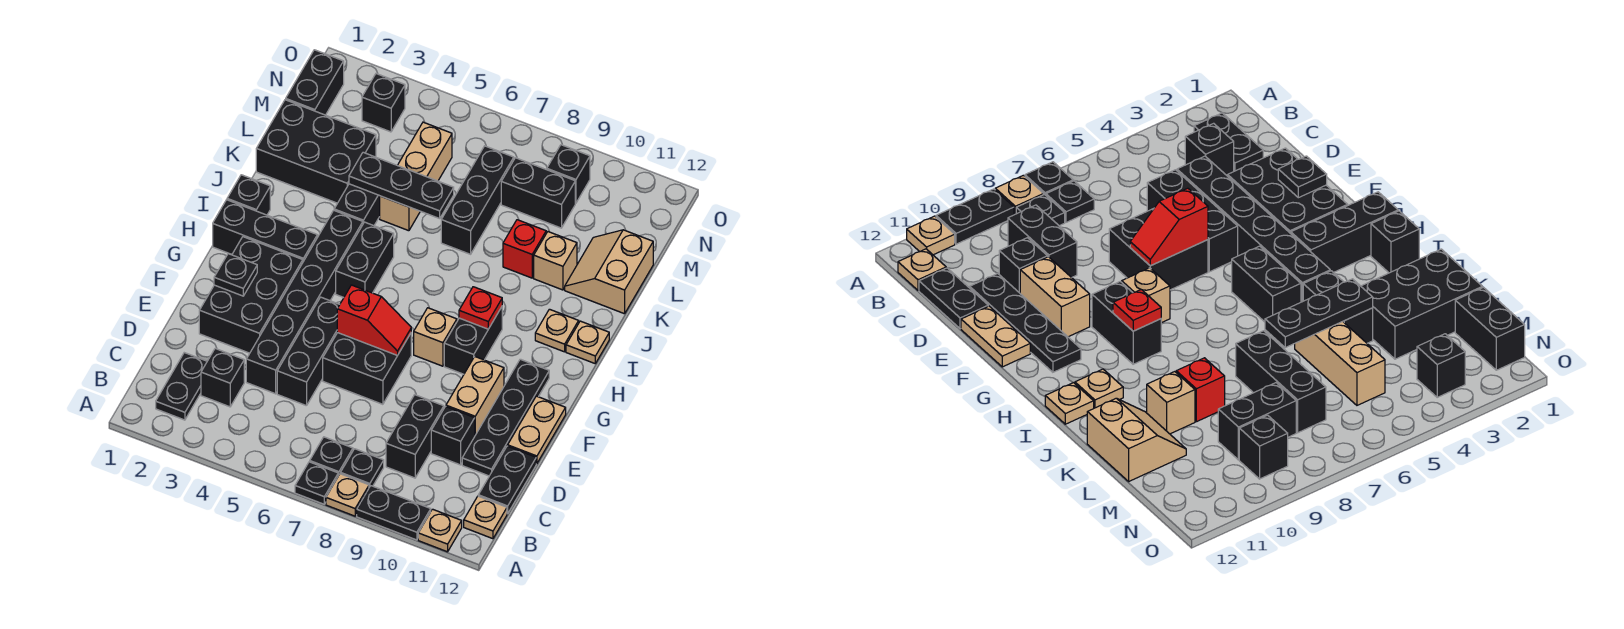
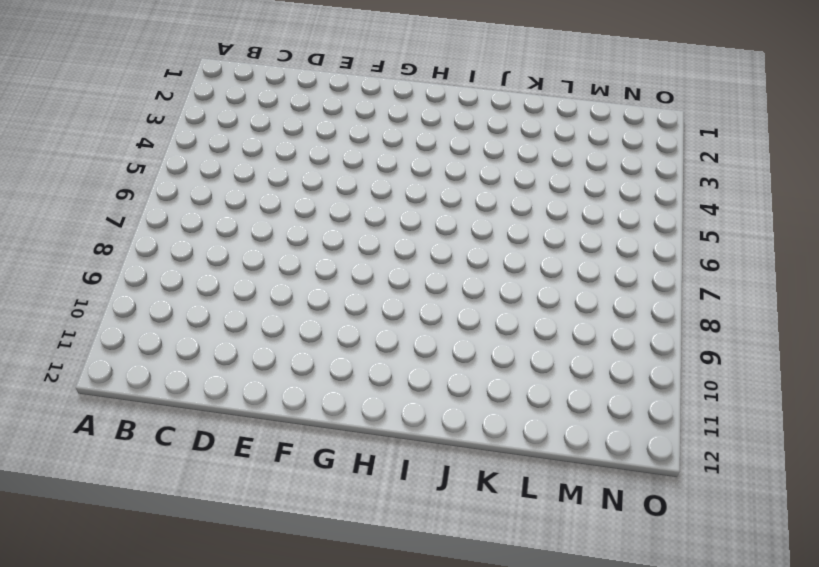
none -> black plate A7 level 1
none -> tan plate A8 level 1
none -> black plate A9:A10 level 1
none -> tan plate A11 level 1

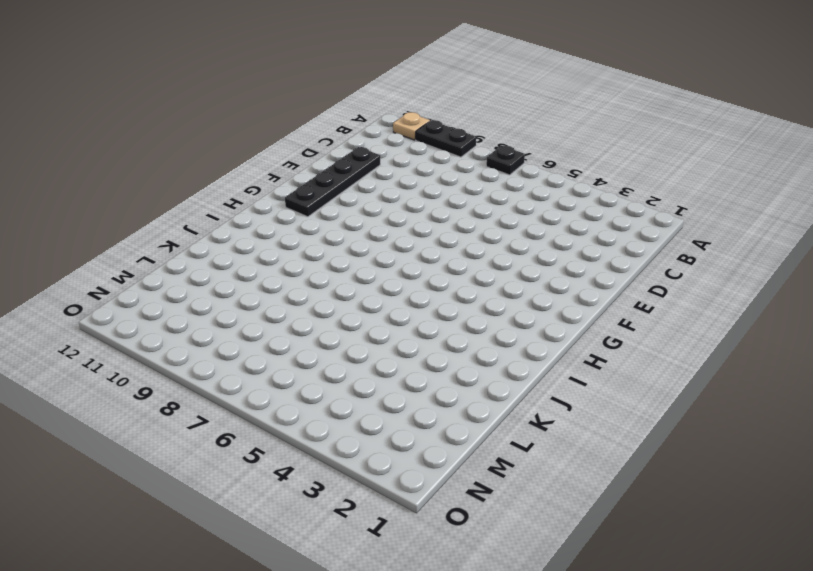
none -> tan plate A8 level 1
none -> black plate B2:C2 level 1
none -> black plate B7 level 1
none -> black plate B8 level 1

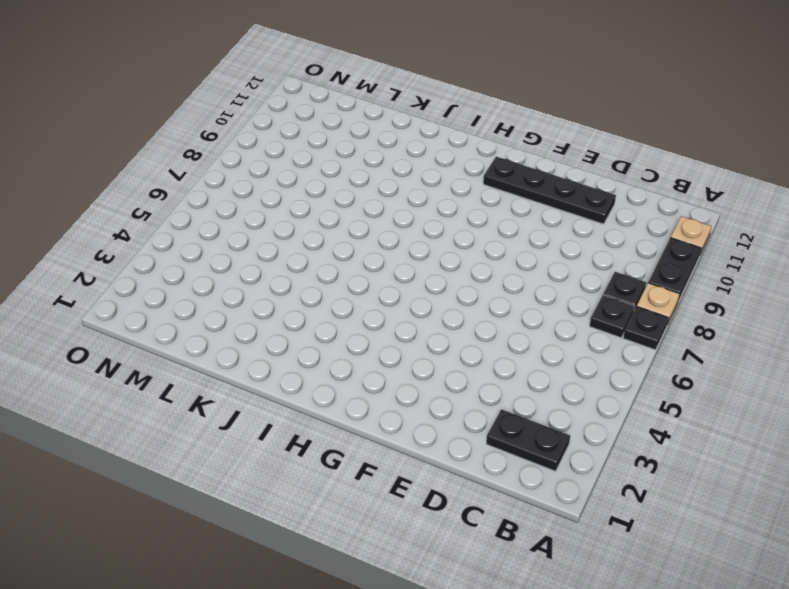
none -> tan plate B12 level 1
none -> black brick C3 level 1
none -> black brick C9:D9 level 1
none -> black plate C12:D12 level 1

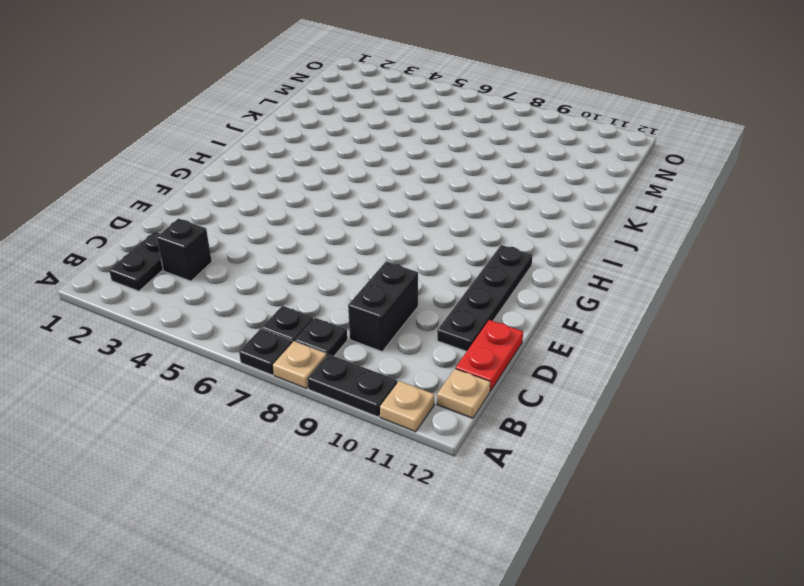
red plate C12:D12 level 1 -> black plate C12:D12 level 1
none -> black brick D4:I4 level 1
none -> black brick D5:F5 level 1
none -> black brick D10 level 1
none -> black brick E2:G3 level 1

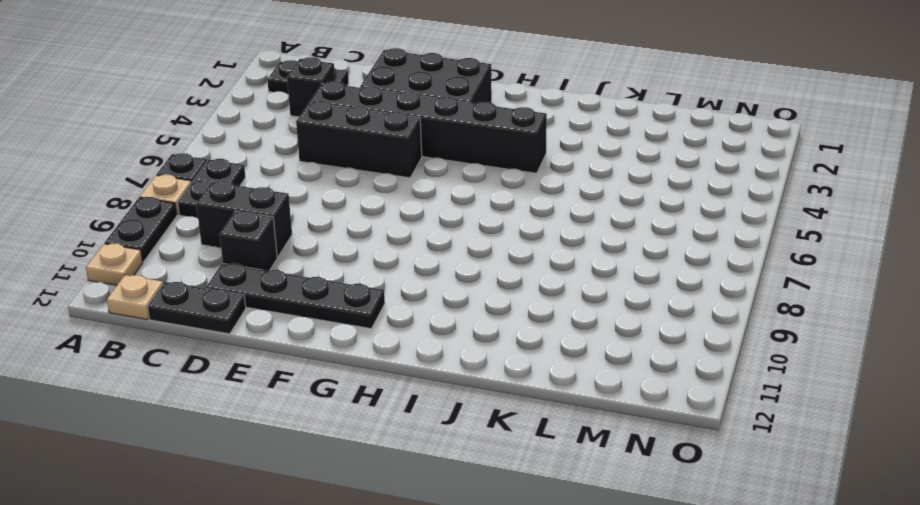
none -> black brick E6:F7 level 1
none -> tan brick E10:F10 level 1
none -> tan plate E12:F12 level 1
none -> tan brick G8 level 1

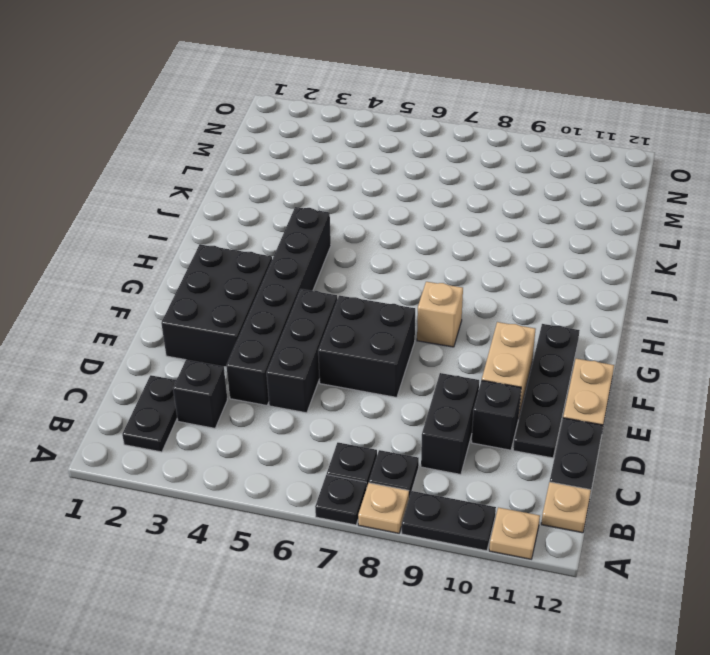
none -> black brick G9:H9 level 1
none -> black brick H1:H3 level 1
none -> black brick H5:I5 level 1
none -> black brick I1 level 1

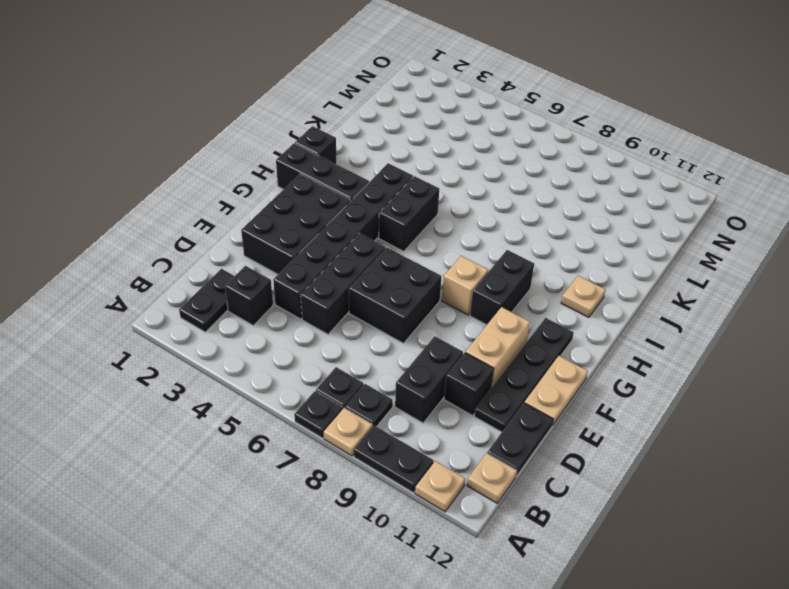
none -> tan plate I12 level 1
none -> black brick J4:K4 level 1
none -> black brick K1:L3 level 1
none -> tan brick K5:M5 level 1

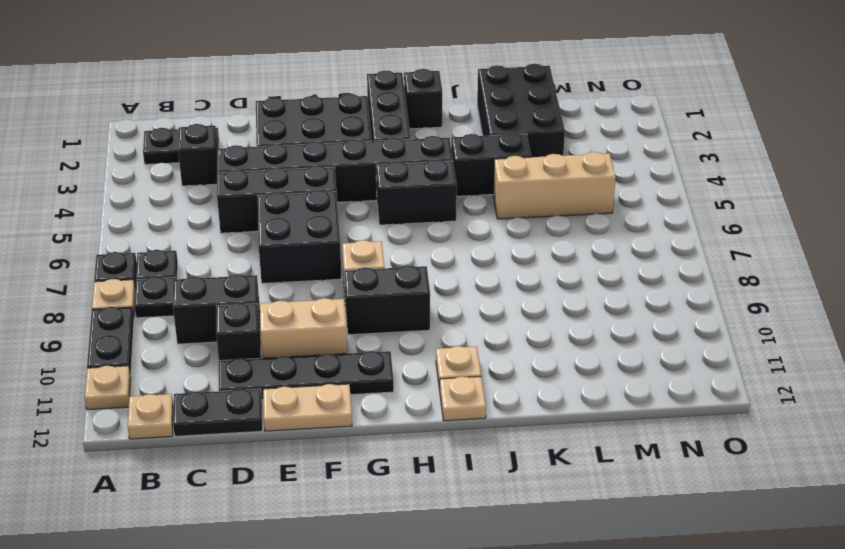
none -> black brick K7:M7 level 1
none -> red brick K9 level 1
none -> tan brick K10 level 1
none -> tan slope K11:L12 level 1 top 12

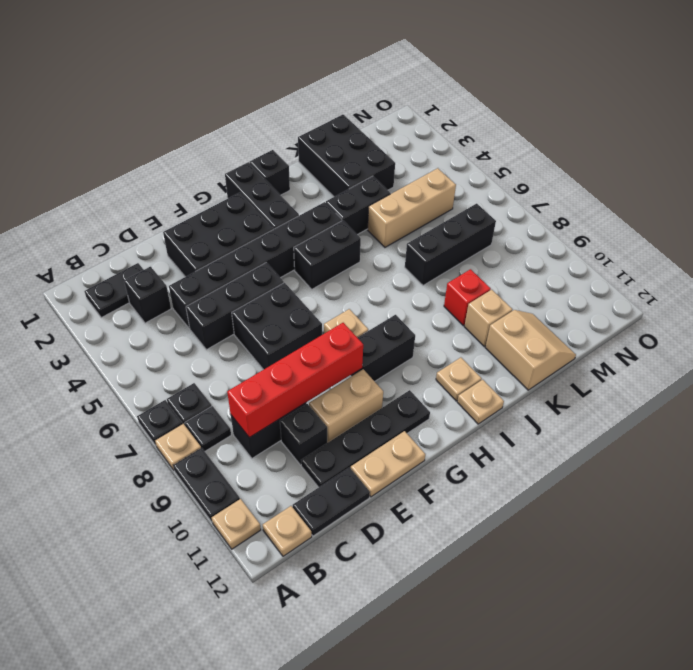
red brick C9:F9 level 2 -> none
tan slope K11:L12 level 1 top K -> tan slope K11:L12 level 1 top 12
none -> black brick M1:N1 level 1
none -> black brick M8:M9 level 1
none -> black brick N3 level 1
none -> black brick N9 level 1

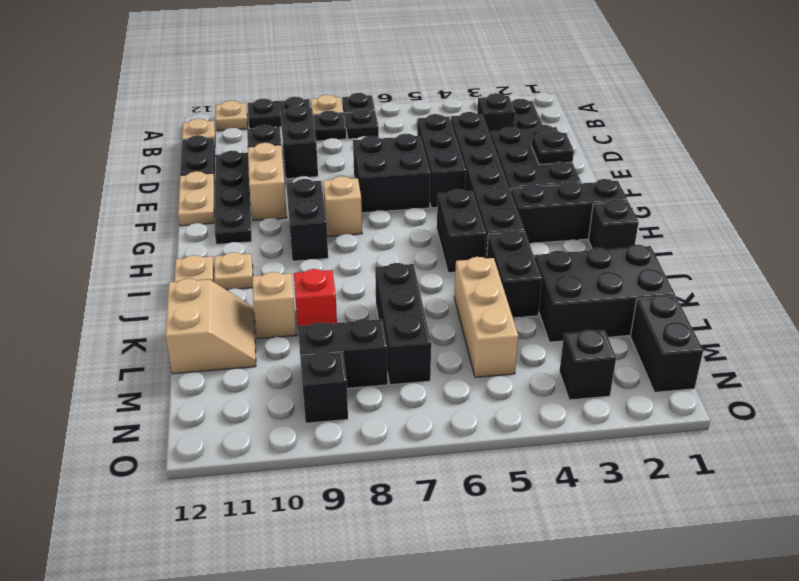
none -> red slope F6:F7 level 2 top 6
none -> red plate H9 level 2
none -> black plate K4:K6 level 2

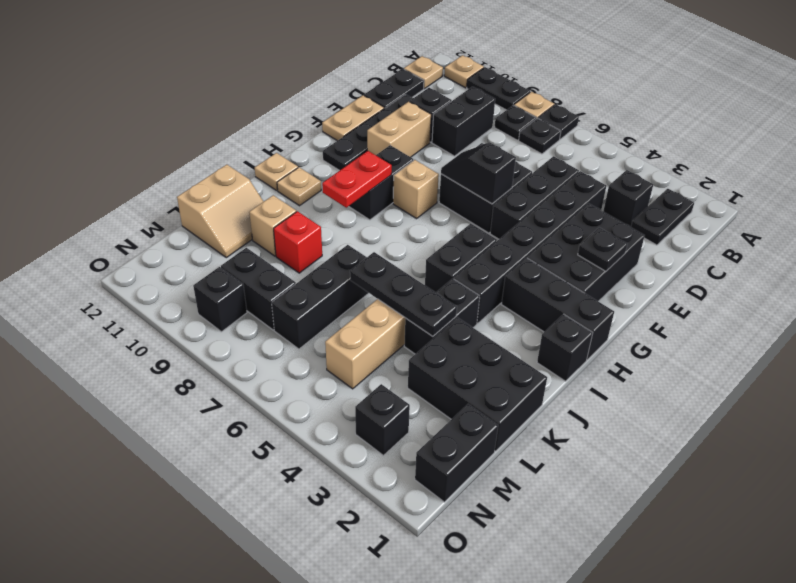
black slope F6:F7 level 2 top 6 -> red slope F6:F7 level 2 top 6
red plate H9:I9 level 2 -> red plate H9 level 2

